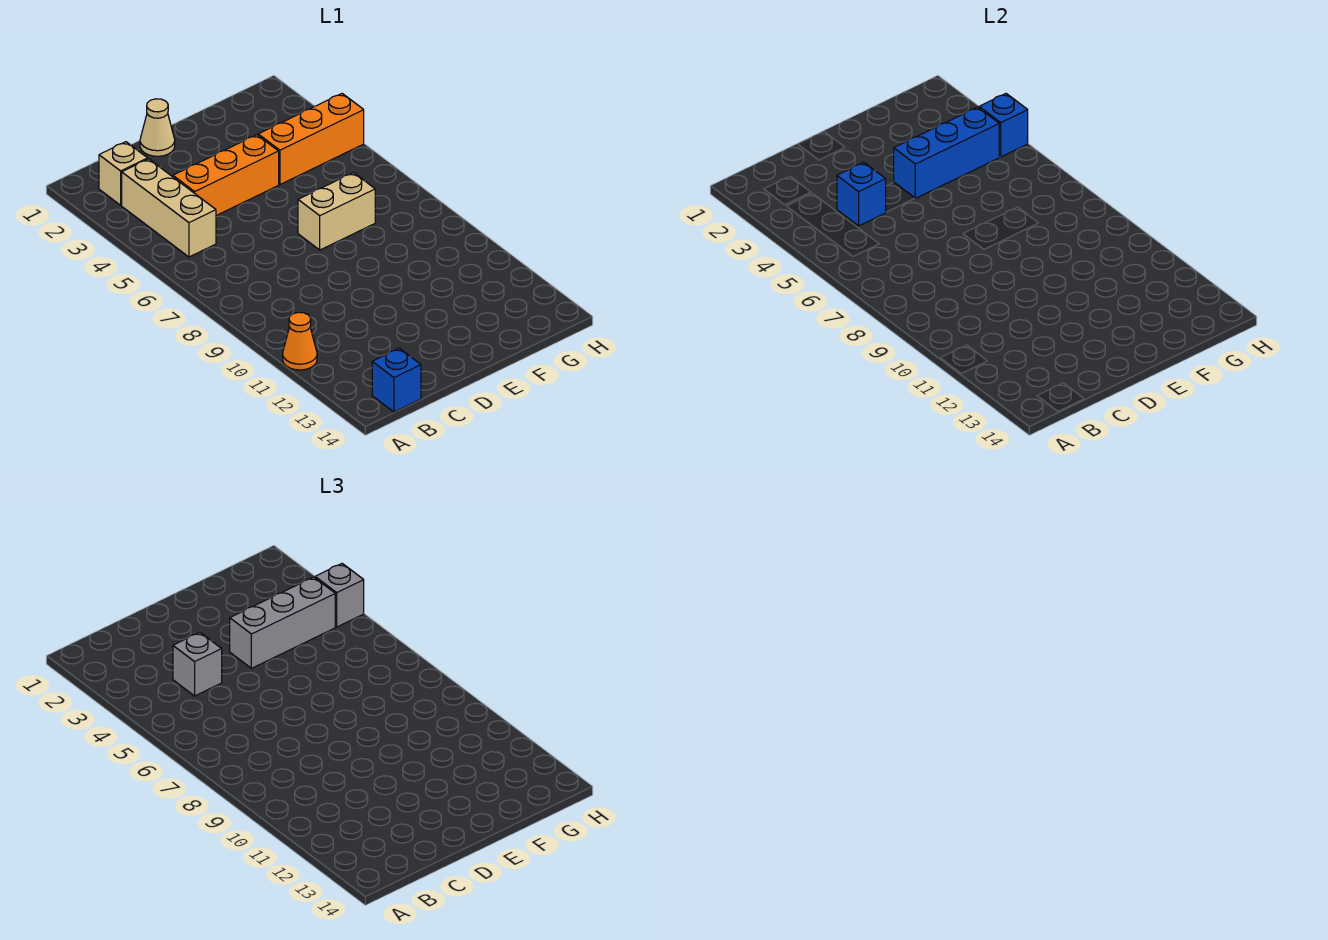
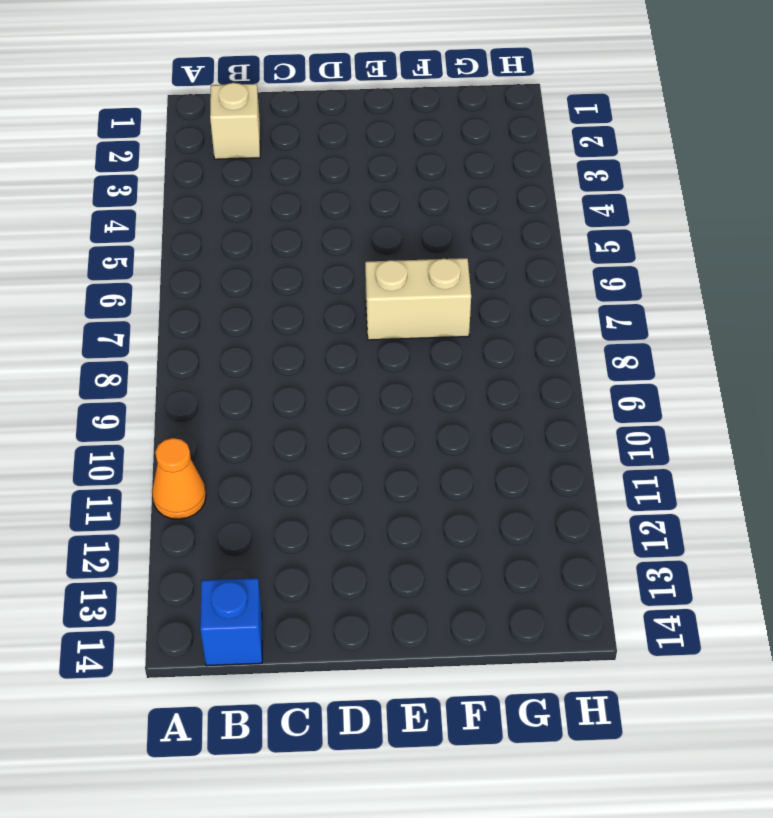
none -> tan brick B3:B5 level 1
none -> orange brick C4:E4 level 1
none -> tan cone D1 level 1

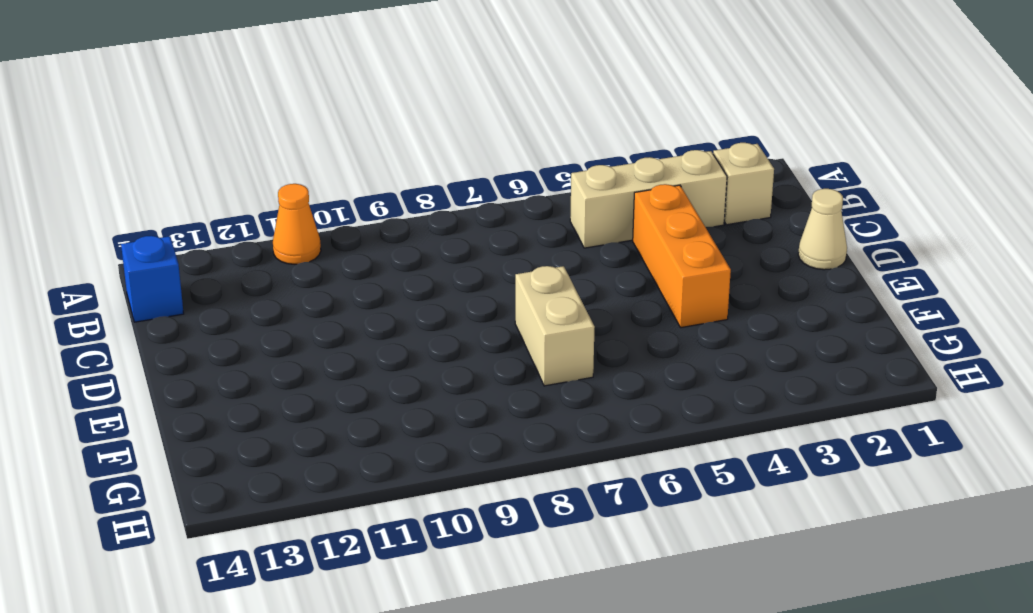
none -> orange brick F4:H4 level 1
none -> blue brick C4 level 2
none -> blue brick E4:G4 level 2

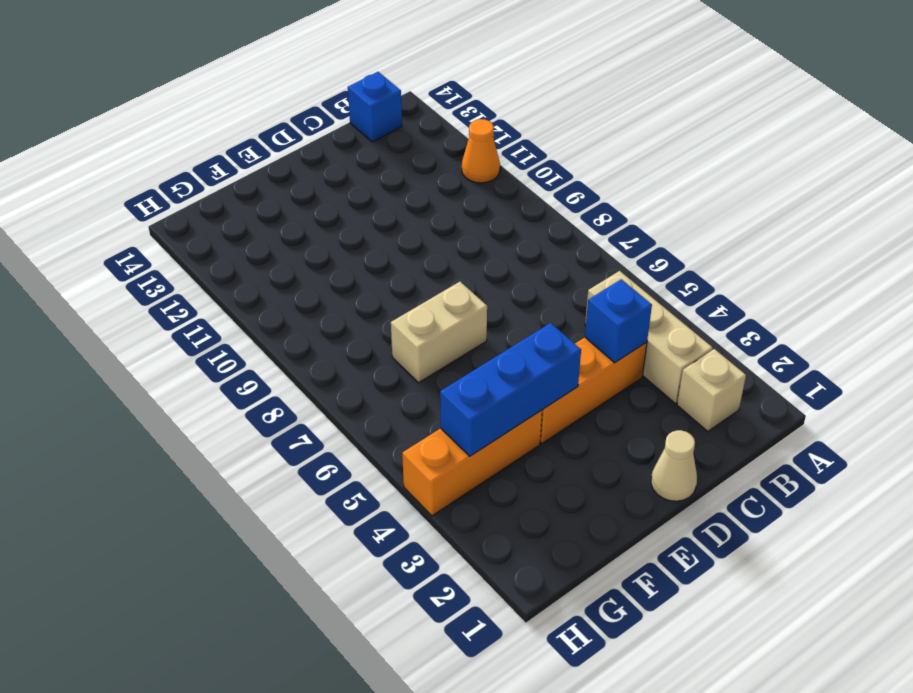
none -> blue brick H4 level 2
none -> grey brick C4 level 3
none -> grey brick E4:G4 level 3

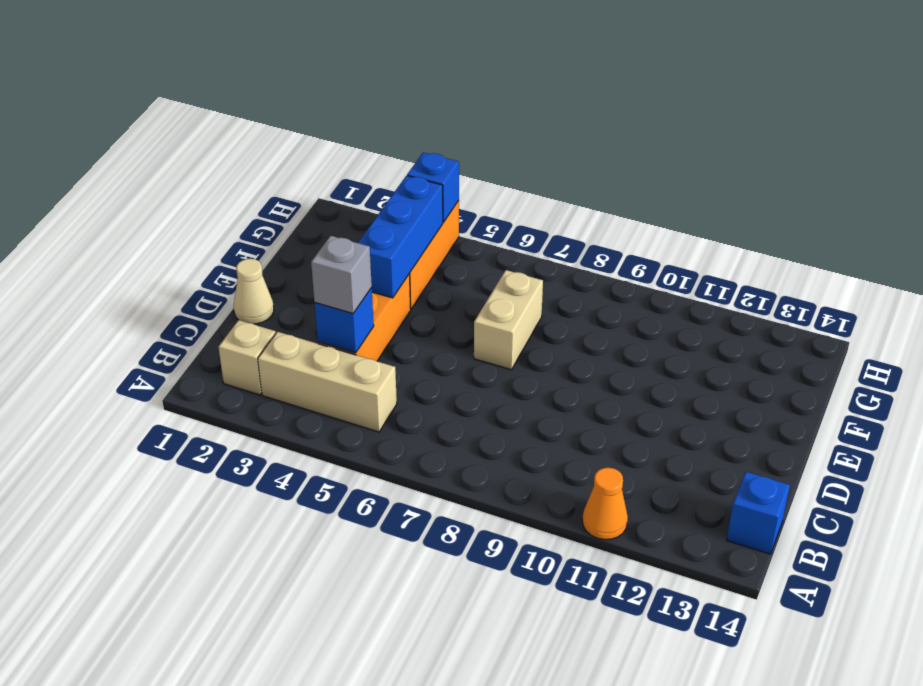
none -> grey brick E4:G4 level 3
none -> grey brick H4 level 3

